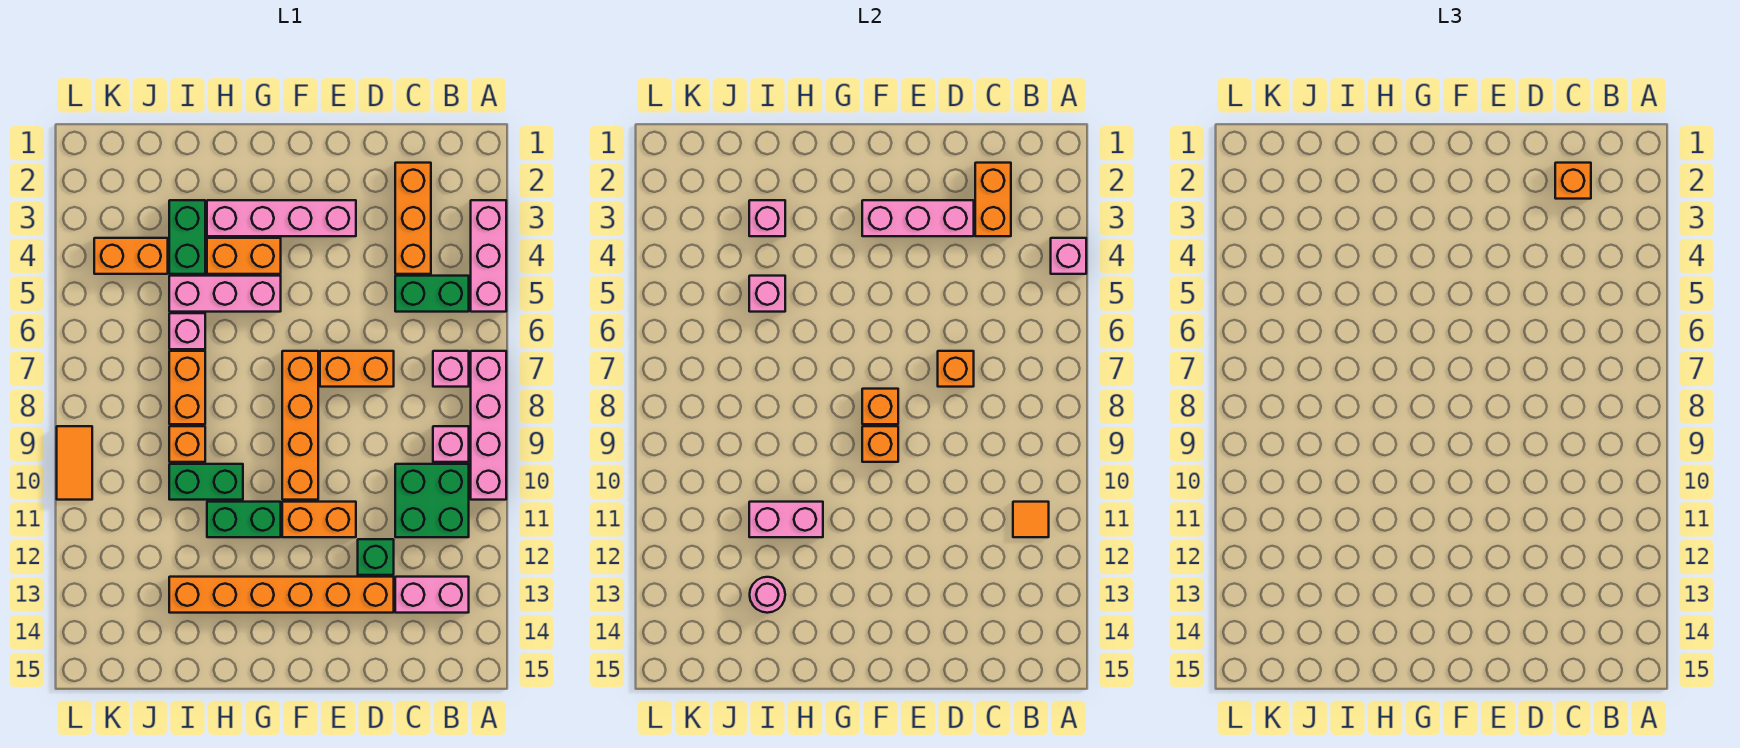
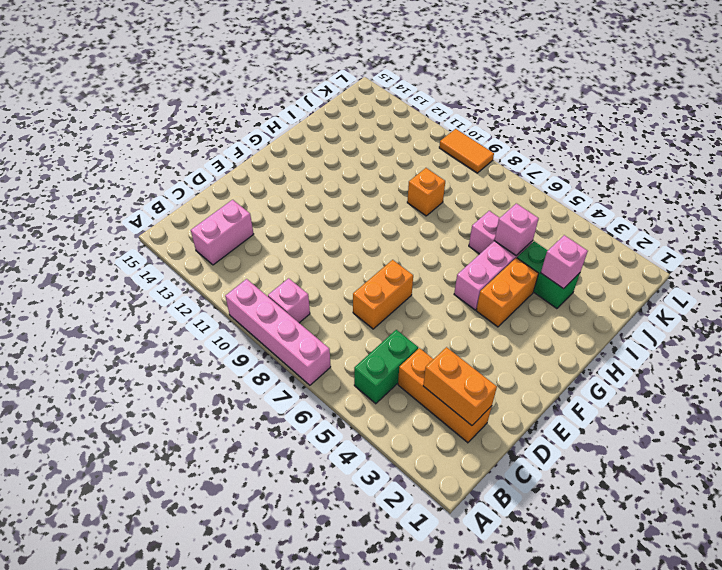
none -> pink brick A3:A5 level 1
none -> pink brick B7 level 1
none -> green brick B10:C11 level 1
none -> green brick D12 level 1

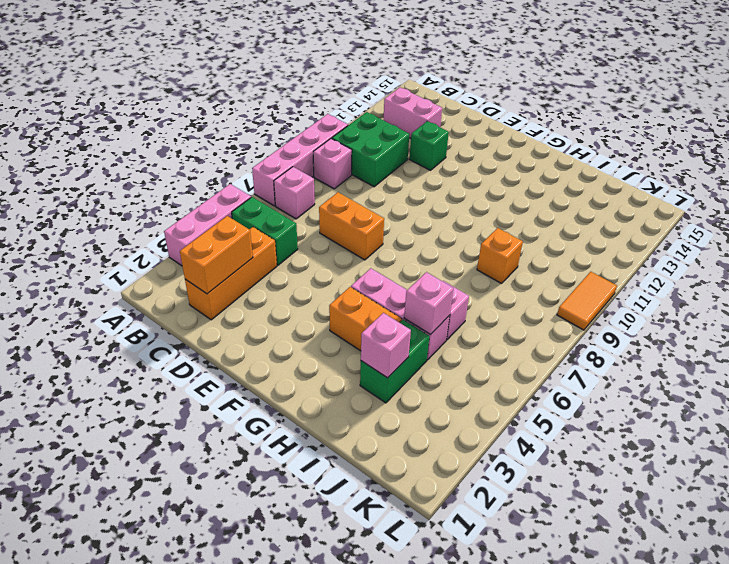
none -> orange brick D13:I13 level 1
none -> pink brick E3:H3 level 1
none -> orange brick E11:F11 level 1
none -> orange brick F7:F10 level 1

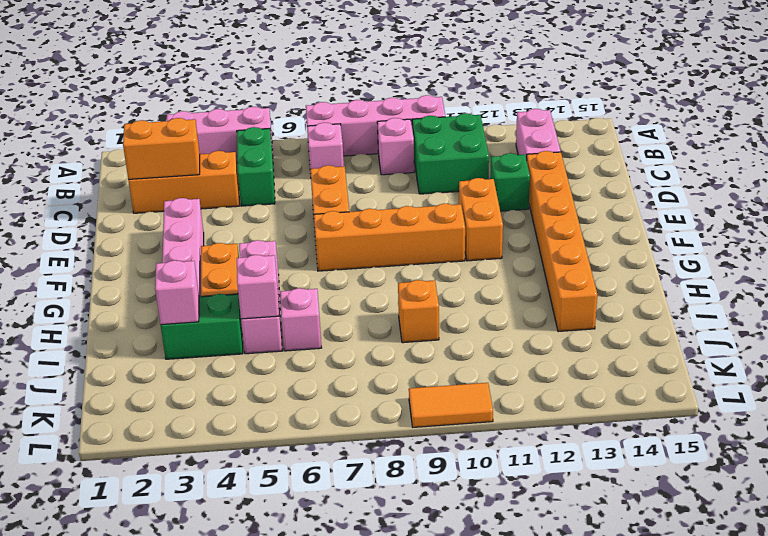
none -> green brick G11:H11 level 1
none -> green brick H10:I10 level 1
none -> orange brick I7:I8 level 1
none -> orange brick J4:K4 level 1

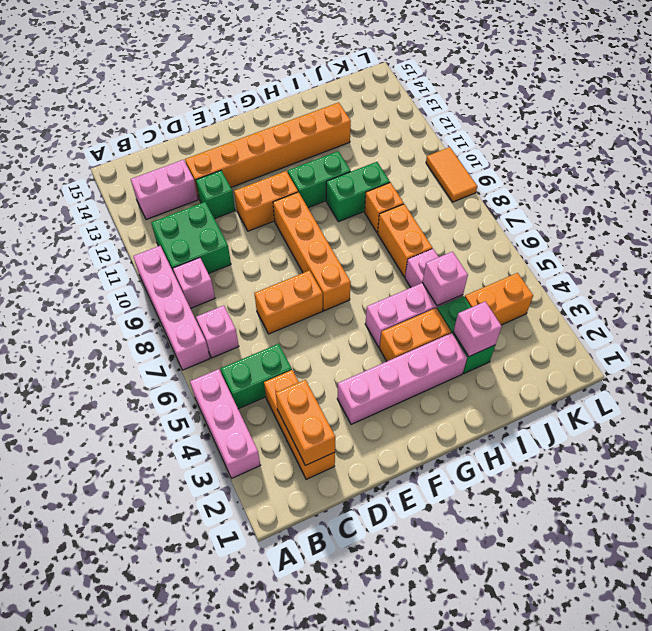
none -> pink brick A4 level 2
none -> orange tile B11 level 2
none -> pink brick D3:F3 level 2
none -> orange brick D7 level 2

